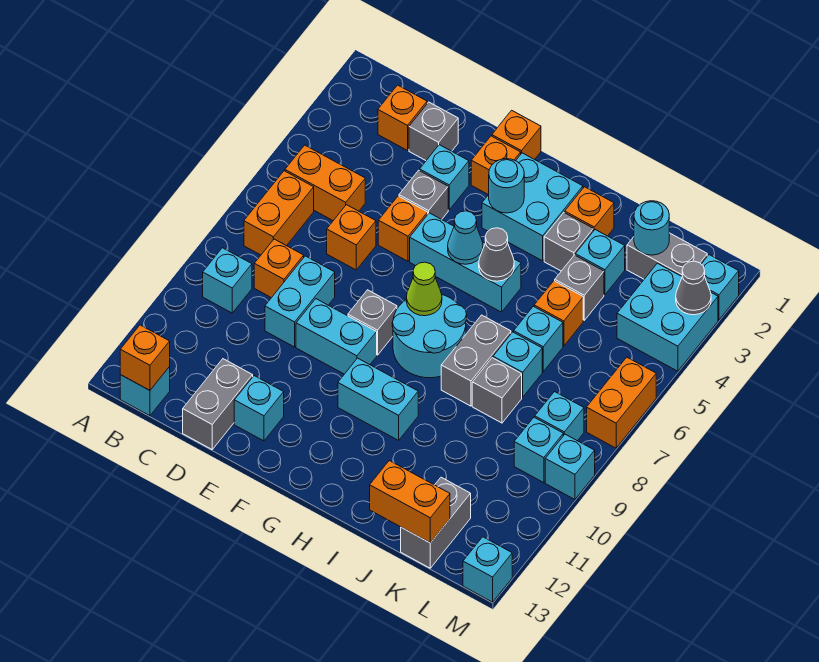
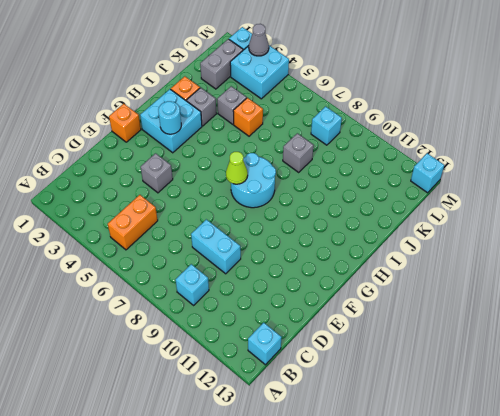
none -> orange brick B6:B7 level 1
none -> orange brick C2 level 1
none -> orange brick C8 level 1
none -> grey brick D2 level 1

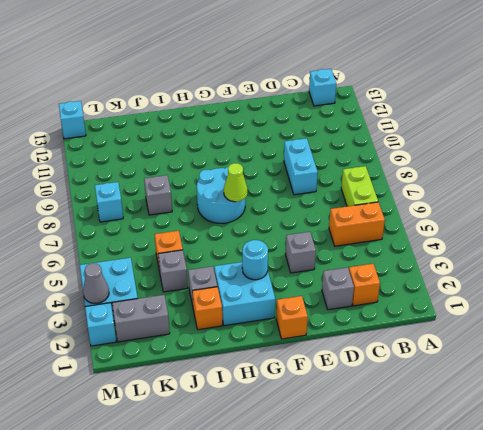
lime brick B6:B7 level 1 -> orange brick B6:B7 level 1
none -> cyan brick B9 level 1
none -> orange brick C8 level 1
none -> orange brick D6 level 1
none -> grey brick D12:D13 level 1

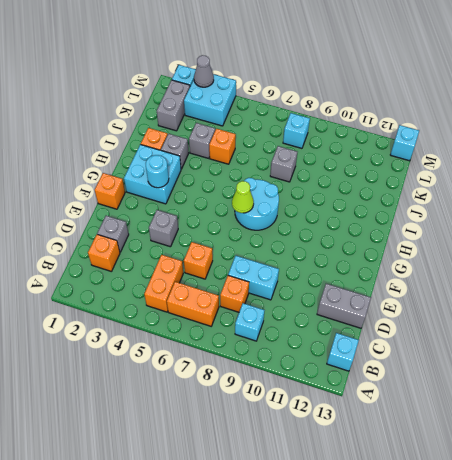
none -> cyan brick E3 level 1
none -> orange brick E5 level 1
none -> cyan brick E9:F9 level 1
none -> cyan brick E12 level 1

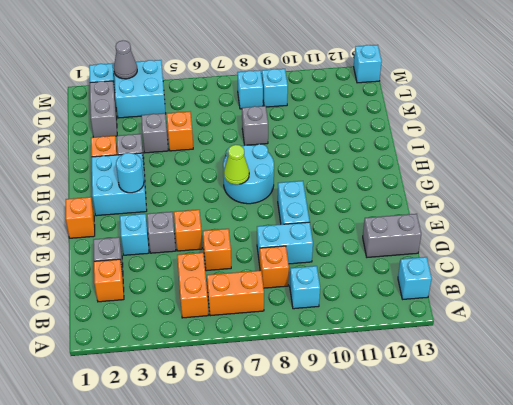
none -> cyan brick E12 level 1
none -> orange brick F2 level 1
none -> cyan brick F5:H5 level 1
none -> grey brick F8 level 1

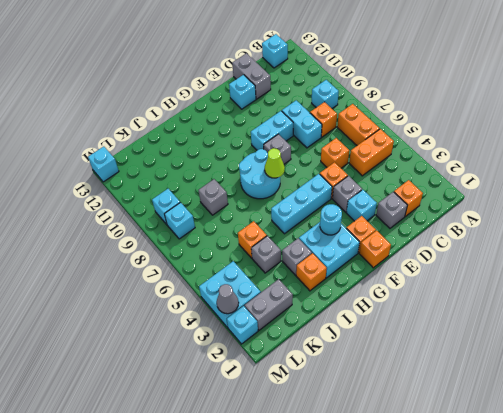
none -> cyan brick G10:H10 level 1
none -> grey brick I7:I8 level 1
none -> cyan brick J3 level 1
none -> cyan brick J6 level 1

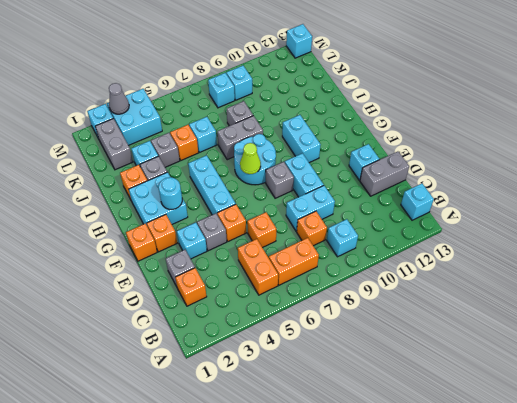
none -> cyan brick J7 level 1
none -> grey brick K12:K13 level 1
none -> orange brick M6:M7 level 1
none -> cyan brick M9 level 1

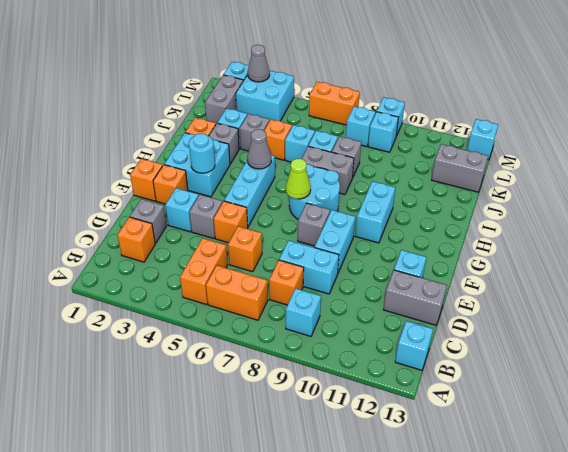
none -> orange brick B13 level 2
none -> cyan cone G5 level 2
none -> orange brick J13:K13 level 2
none -> cyan round brick K2 level 2

